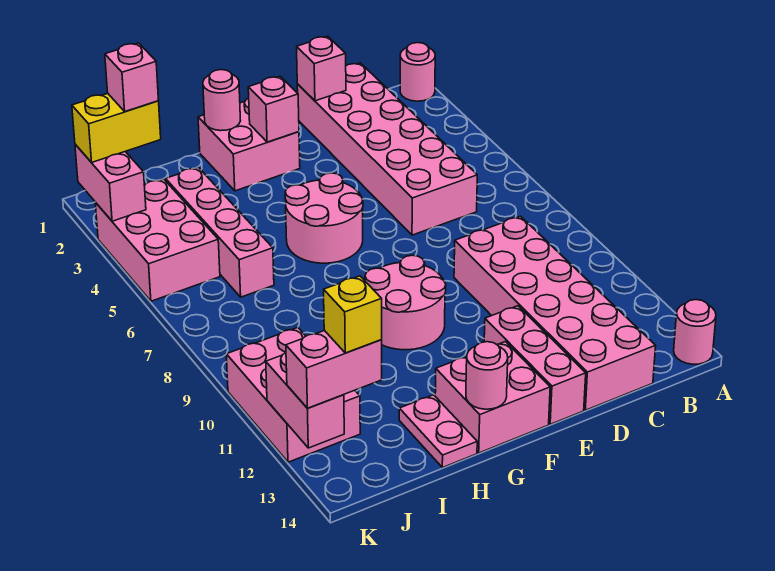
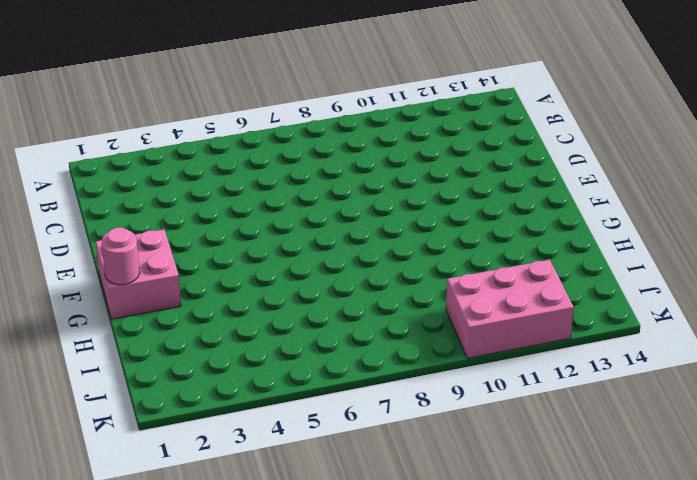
none -> pink round brick A1 level 1
none -> pink round brick A14 level 1
none -> pink brick C1:D6 level 1

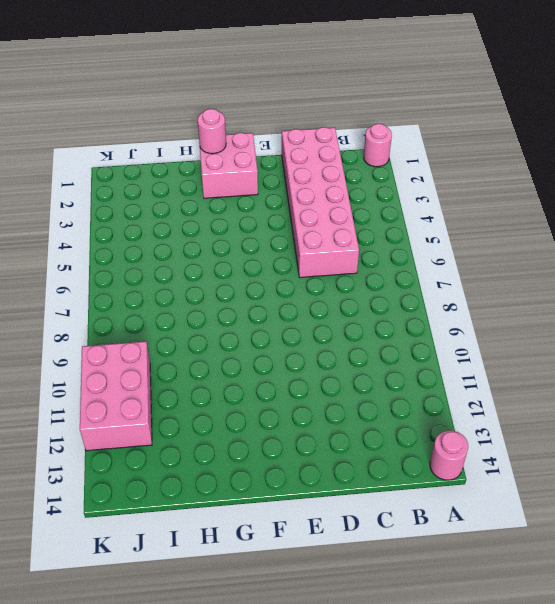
none -> pink brick C9:D14 level 1
none -> pink brick E12:E14 level 1
none -> pink round brick F5:G6 level 1

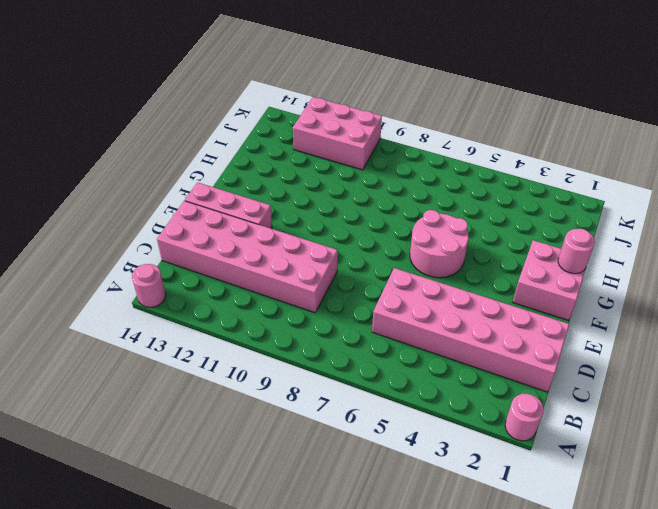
none -> pink round brick F9:G10 level 1
none -> pink brick F13:G14 level 1
none -> pink plate H13:H14 level 1

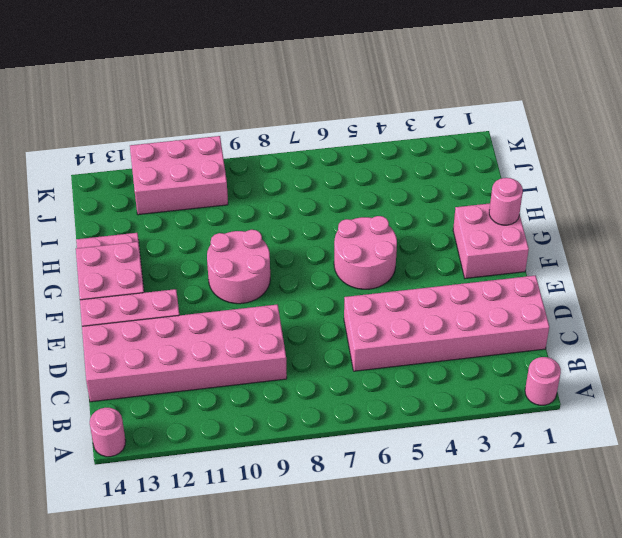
none -> pink brick I3:I6 level 1
none -> pink brick J3:K5 level 1
none -> pink brick D1 level 2

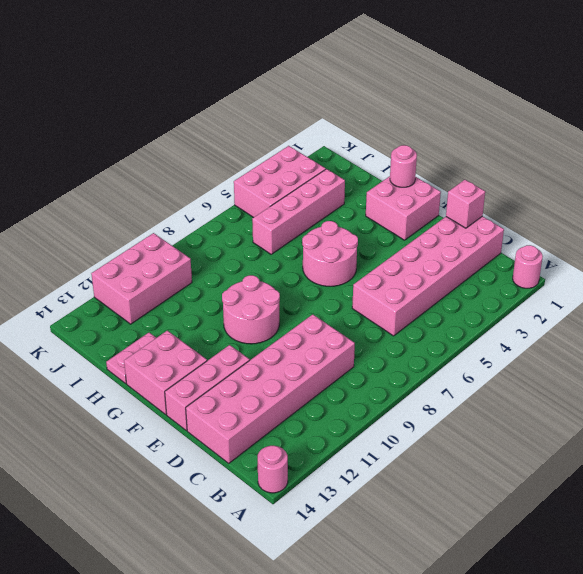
none -> pink brick F2 level 2
none -> pink round brick G14 level 2
none -> pink brick K2:K3 level 2

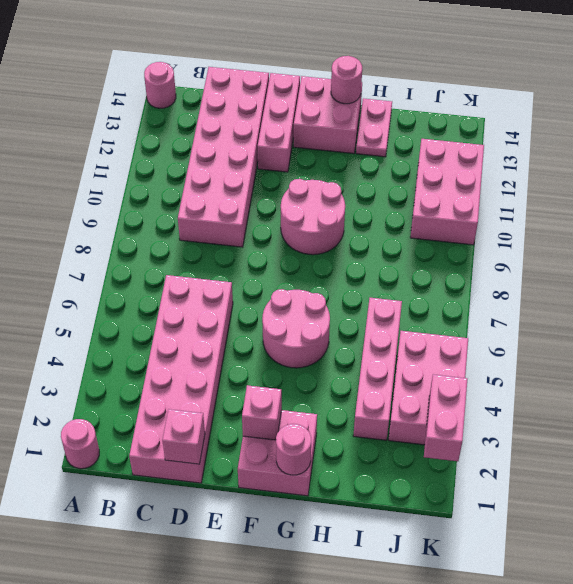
none -> pink brick K12:K13 level 2
none -> yellow brick J2:K2 level 3
none -> pink brick J13:K13 level 3

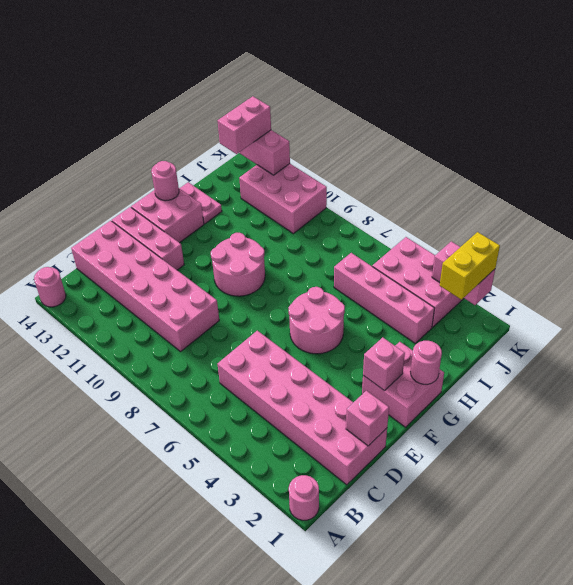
none -> pink brick J2 level 4
none -> yellow brick J13 level 4

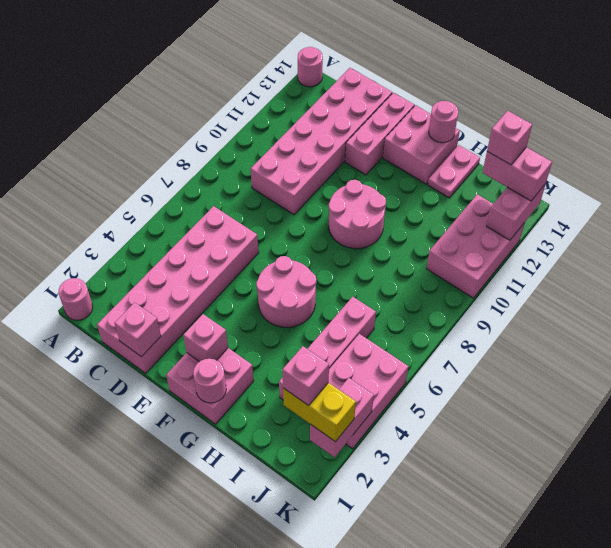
pink brick J13 level 4 -> yellow brick J13 level 4

